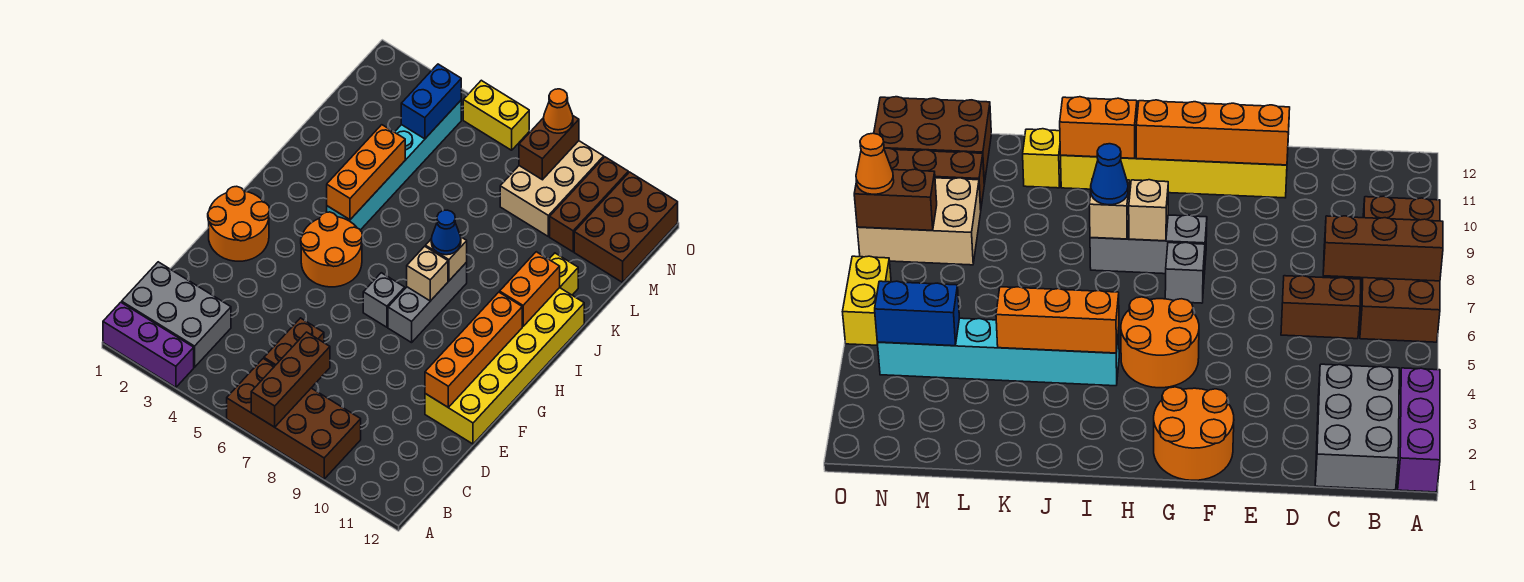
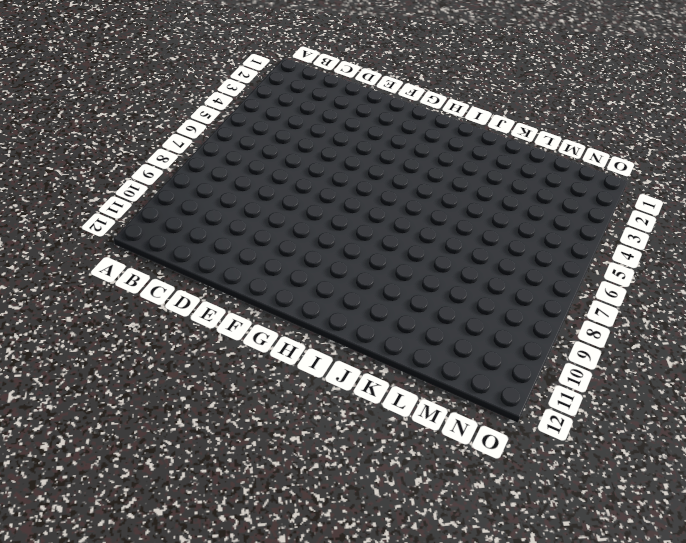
none -> purple brick A1:A3 level 1
none -> brown brick A6:B9 level 1
none -> grey brick B1:C3 level 1

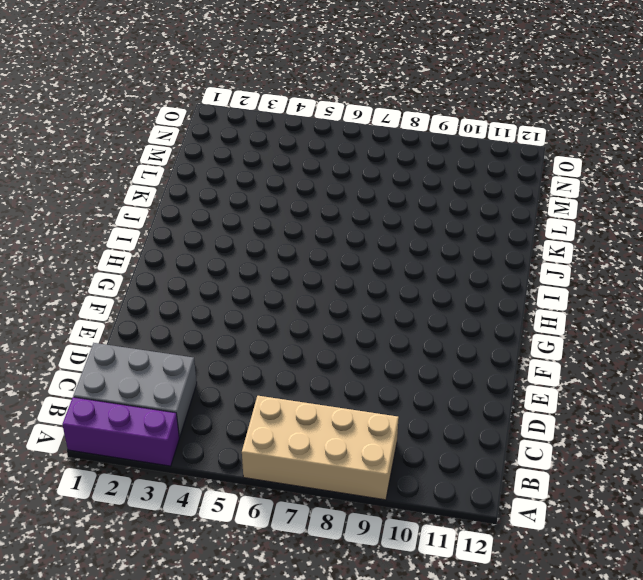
tan brick A6:B9 level 1 -> brown brick A6:B9 level 1
none -> brown brick C6:D6 level 1
none -> yellow brick E11:J12 level 1
none -> orange round brick F1:G2 level 1

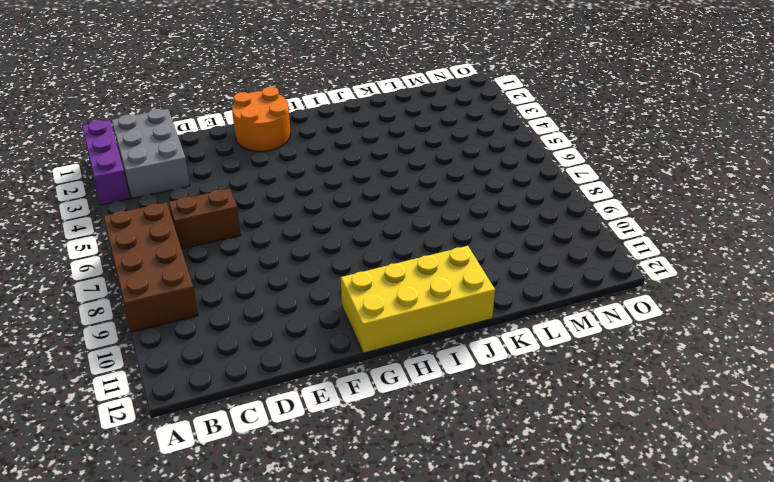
yellow brick G11:J12 level 1 -> yellow brick E11:J12 level 1
none -> orange round brick G4:H5 level 1
none -> grey brick G7 level 1
none -> grey brick G8:I8 level 1

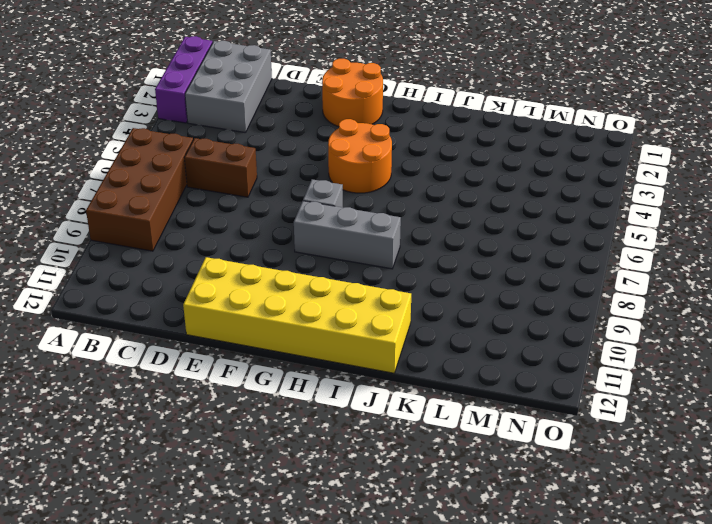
none -> cyan brick I4:N4 level 1
none -> yellow brick K11 level 1
none -> tan brick M8:O9 level 1

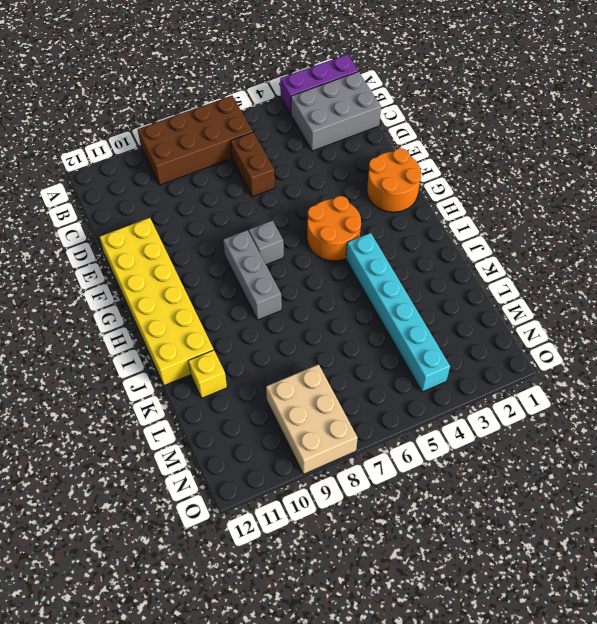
none -> brown brick M10:O10 level 1
none -> brown brick M11:O12 level 1
none -> yellow brick O5:O6 level 1

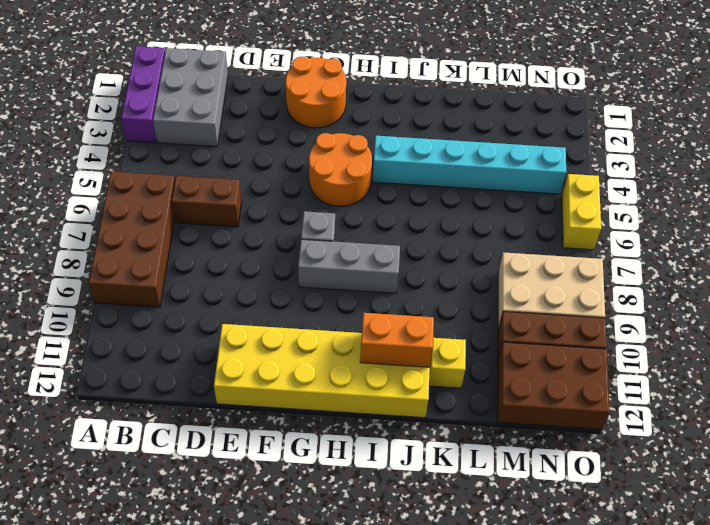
none -> brown brick A7:C7 level 2
none -> orange brick E11:H11 level 2
none -> tan brick H8 level 2

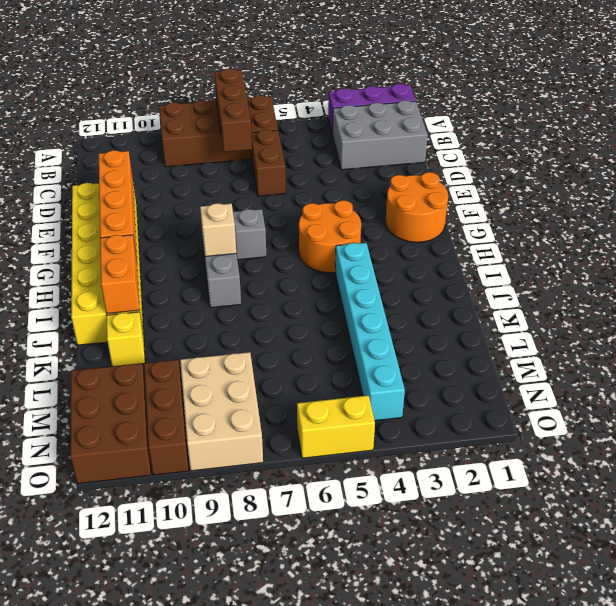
none -> orange brick I4:K4 level 2
none -> tan brick I8 level 2
none -> blue brick M4:N4 level 2

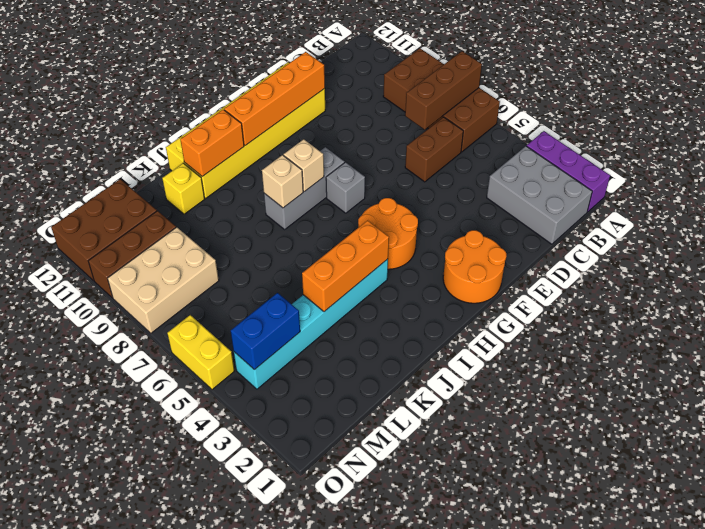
none -> brown brick N8:O8 level 2
none -> blue cone I8 level 3
none -> orange cone O8 level 3

